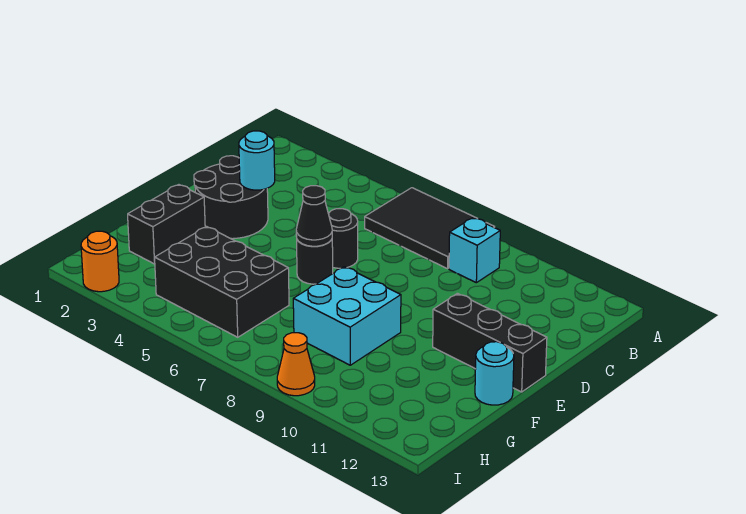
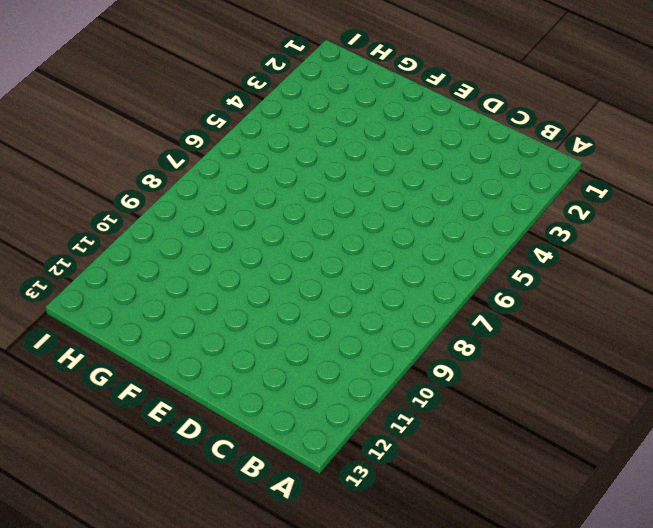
none -> black tile A6:B8 level 1
none -> cyan brick B9 level 1
none -> black round brick D2:E3 level 1

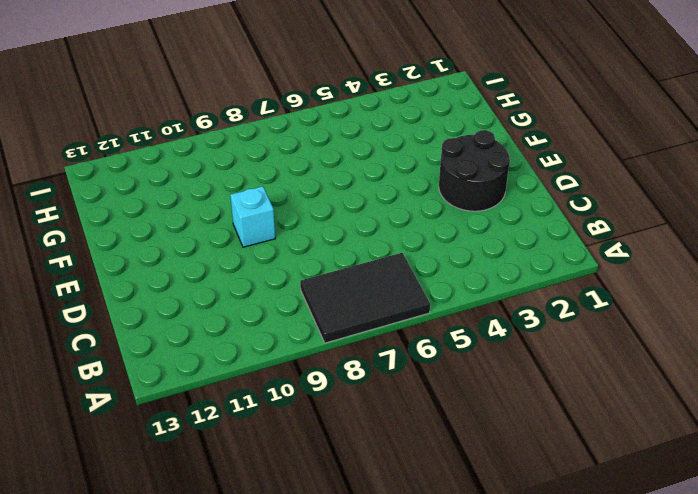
cyan brick E9 level 1 -> cyan brick B9 level 1
none -> black round brick D6 level 1
none -> black round brick E6 level 1
none -> black brick E11:E13 level 1

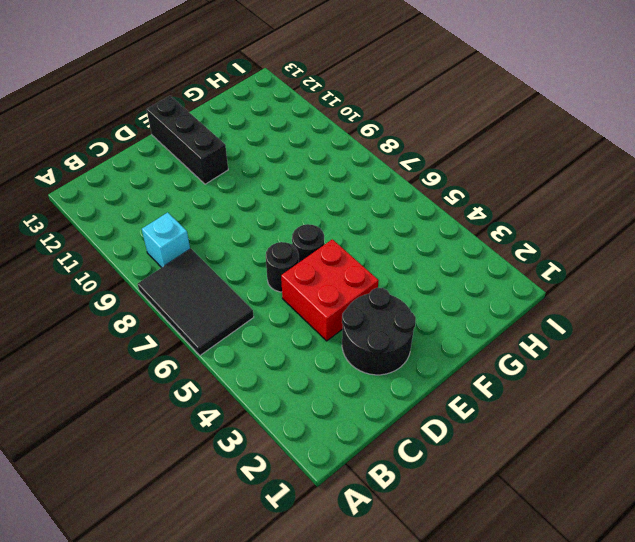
red brick D4:E5 level 1 -> none
none -> black brick F2:G2 level 1
none -> cyan brick F8:G9 level 1
none -> cyan round brick F13 level 1

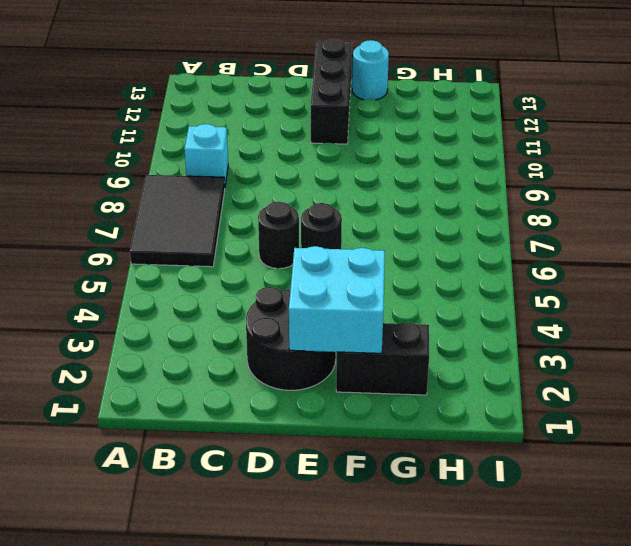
cyan brick E2:F3 level 2 -> cyan brick F8:G9 level 1
none -> black brick G4:H6 level 1
none -> orange round brick I2 level 1
none -> orange cone I9 level 1

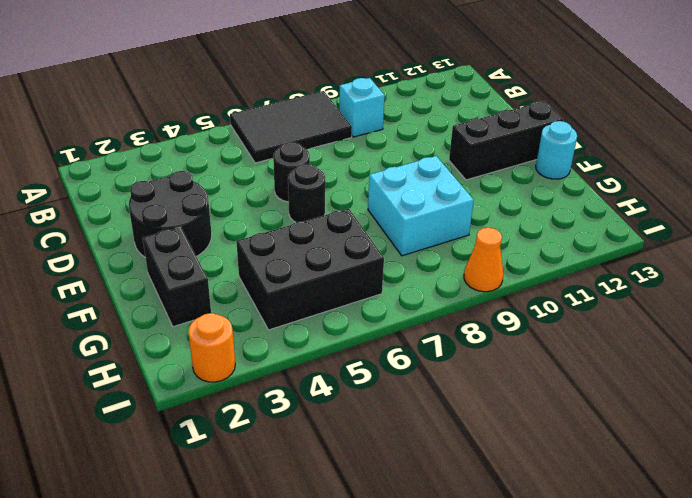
none -> cyan round brick D3 level 2
none -> black cone E6 level 2

